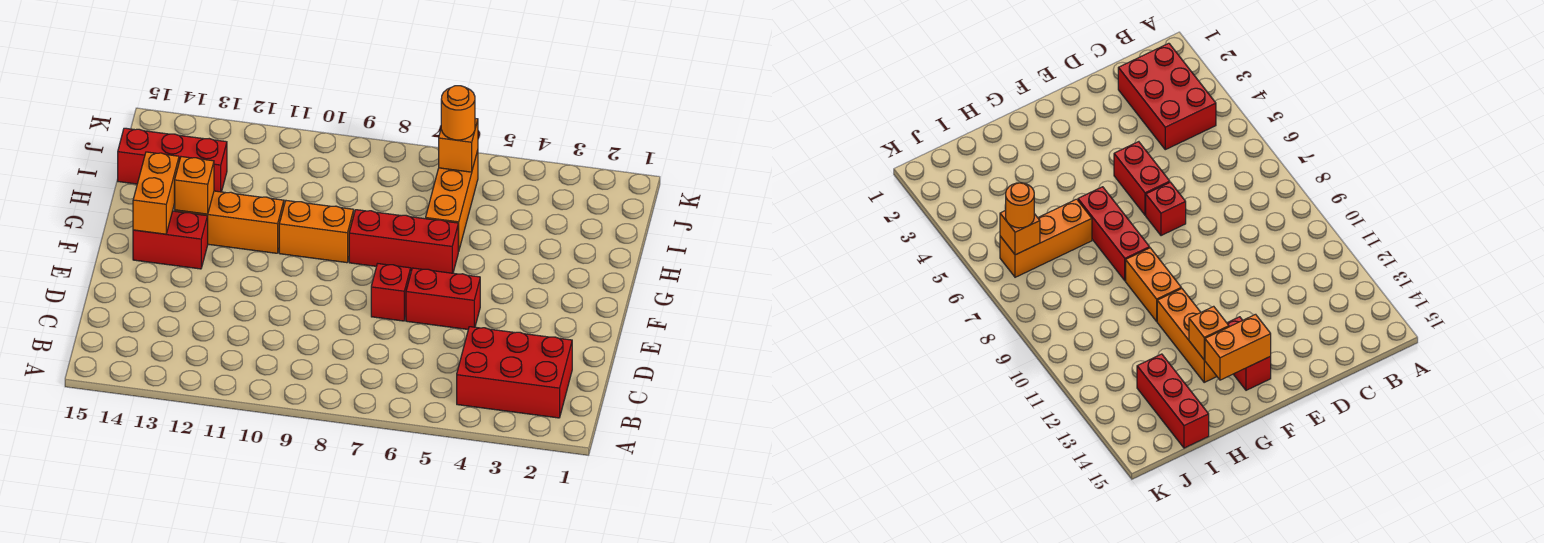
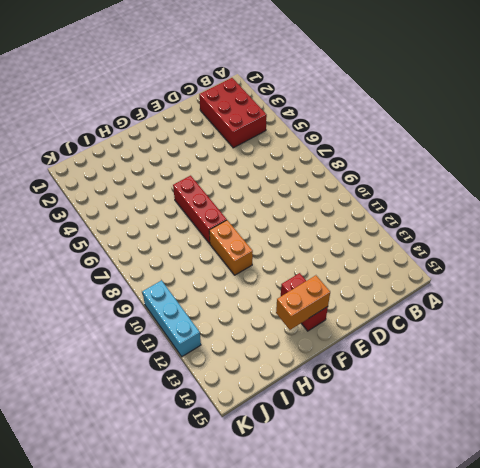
cyan brick K10:K12 level 1 -> none
none -> red brick E5:E6 level 1
none -> red brick E7 level 1
none -> orange brick G11:G13 level 1

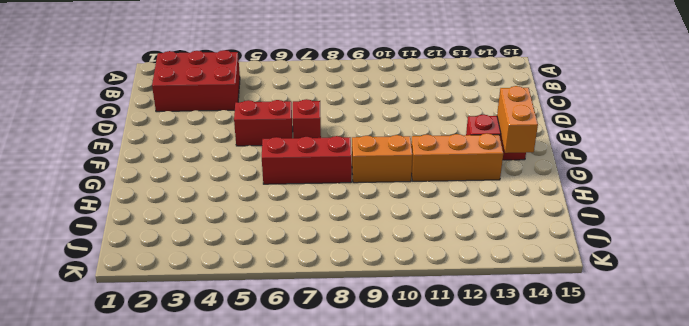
none -> orange brick H6:J6 level 1
none -> red brick I13:I15 level 1
none -> orange brick G13 level 2

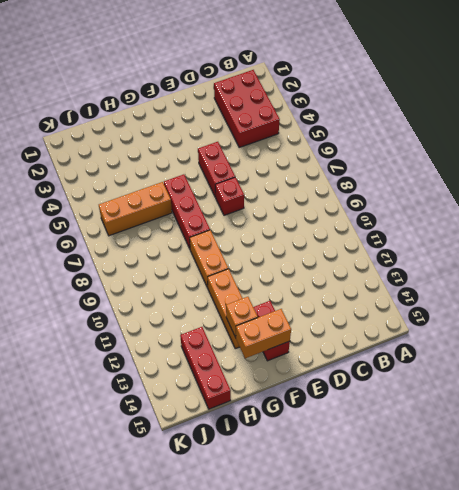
none -> orange brick J6 level 2
none -> orange round brick J6 level 3

